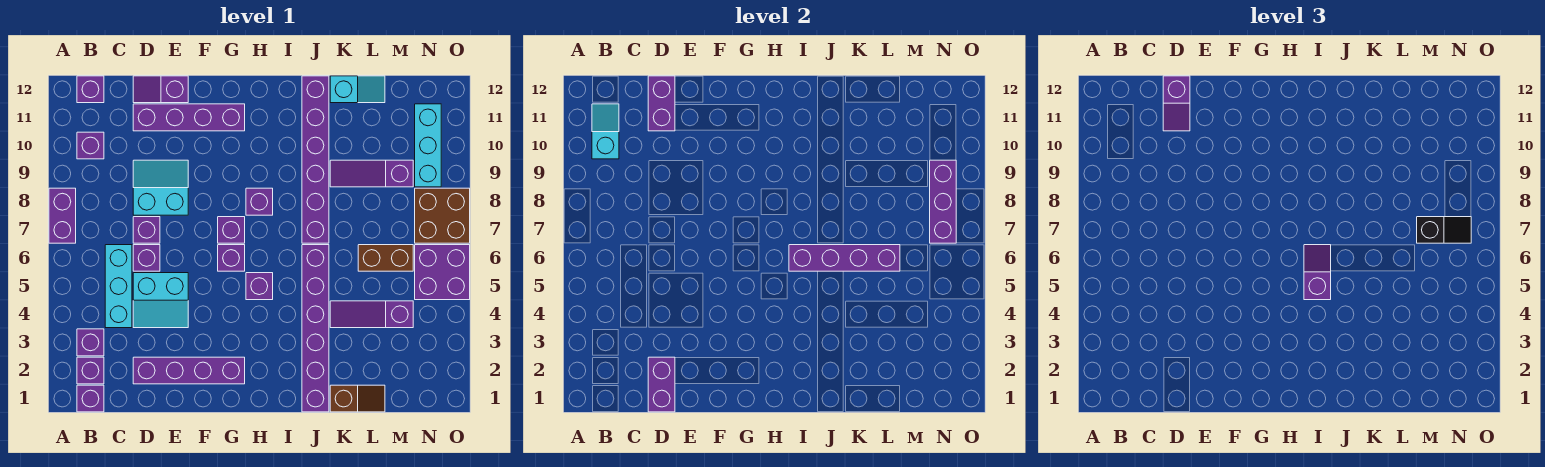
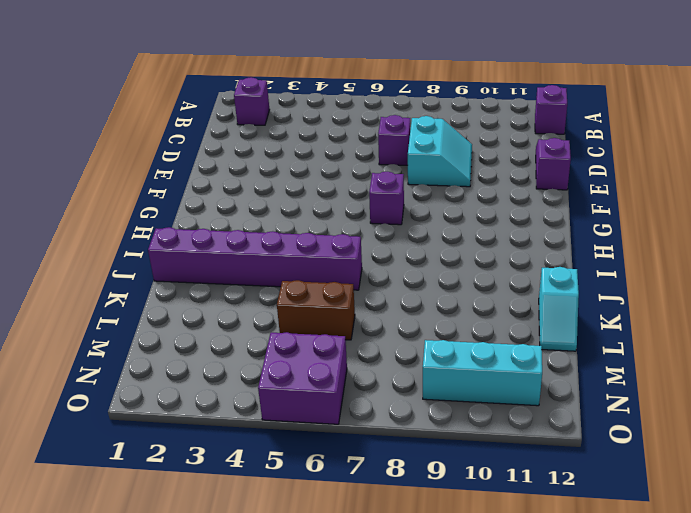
brown brick L5:L6 level 1 -> brown brick L6:M6 level 1
none -> purple brick A7:A8 level 1
none -> purple brick B1 level 1
none -> purple brick B3 level 1
none -> purple brick B10 level 1

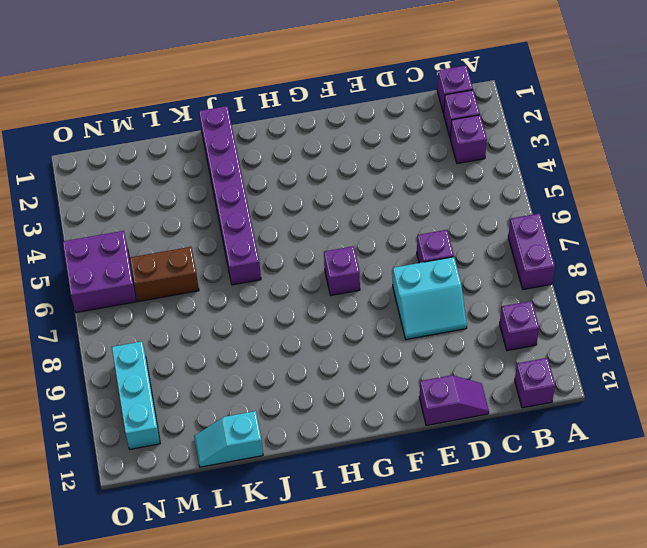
none -> cyan brick C4:C6 level 1
none -> purple brick D2:G2 level 1
none -> cyan slope D4:E5 level 1 top 5
none -> purple brick D6 level 1

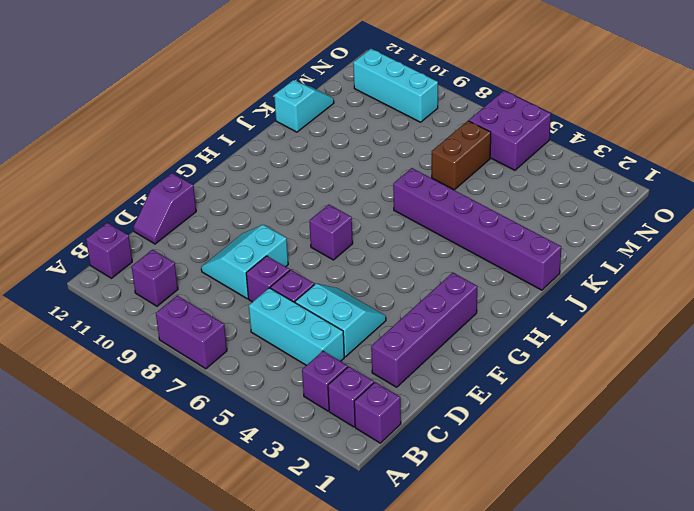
cyan slope D4:E5 level 1 top D -> cyan slope D4:E5 level 1 top 5
none -> purple brick D11:G11 level 1
none -> purple brick G6 level 1
none -> purple brick H5 level 1
none -> purple brick H8 level 1

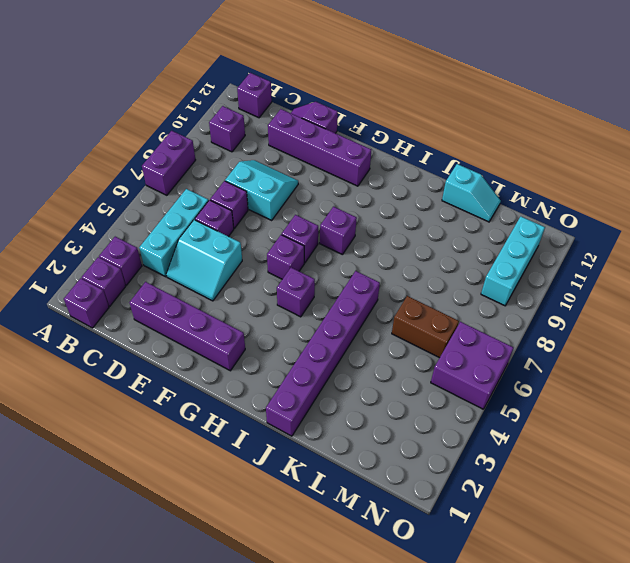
none -> purple brick J7:J12 level 1
none -> brown slope K1:L1 level 1 top K
none -> purple slope K4:M4 level 1 top M
none -> purple slope K9:M9 level 1 top M

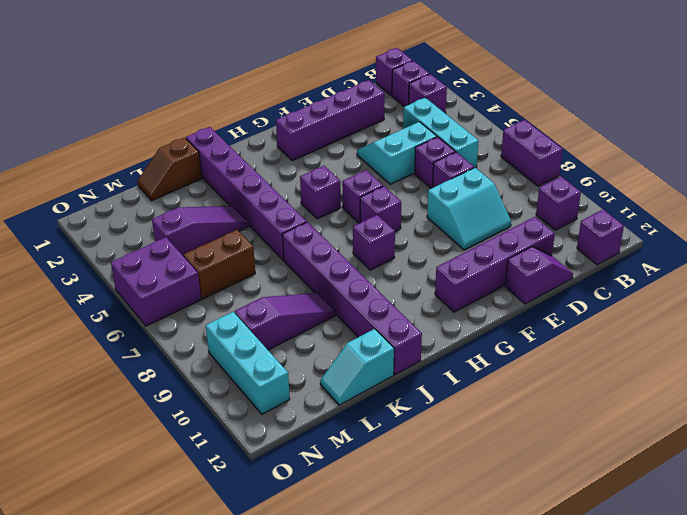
none -> brown brick N7:O8 level 1
none -> cyan slope B10:B11 level 2 top 10
none -> purple brick D1:D2 level 2
none -> purple brick D11:D12 level 2

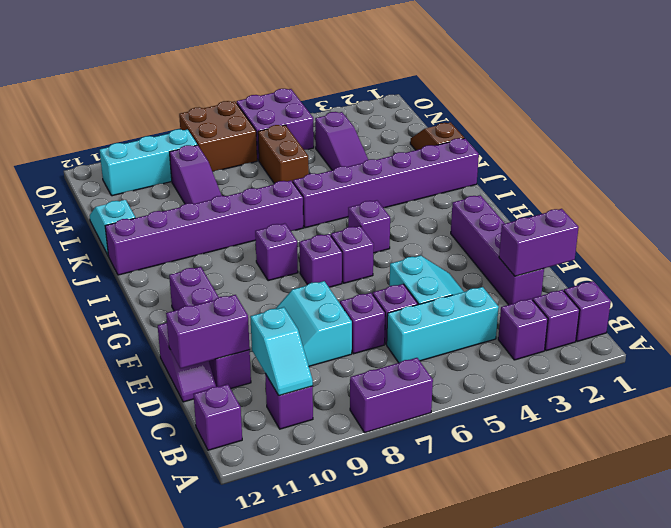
cyan slope B10:C10 level 2 top C -> cyan slope B10:B11 level 2 top 10
none -> purple brick I6:L6 level 2
none -> purple brick N7:N9 level 2
none -> purple slope D11:D12 level 3 top 12
none -> purple slope I5:I6 level 3 top 5

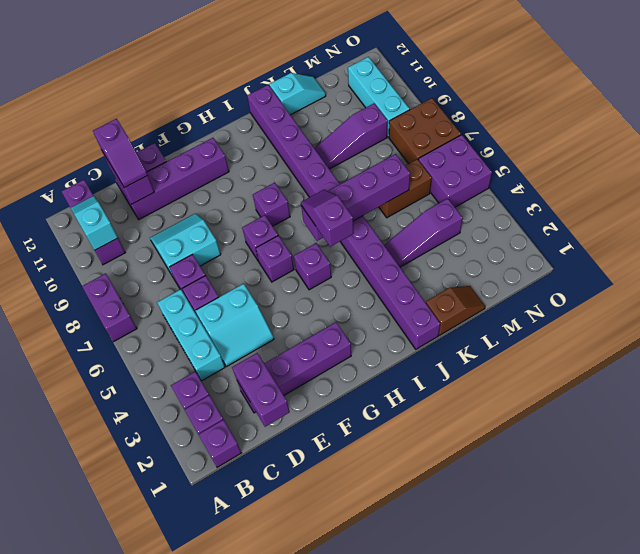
none -> purple brick N7:N9 level 2
none -> black slope M7:N7 level 3 top M

